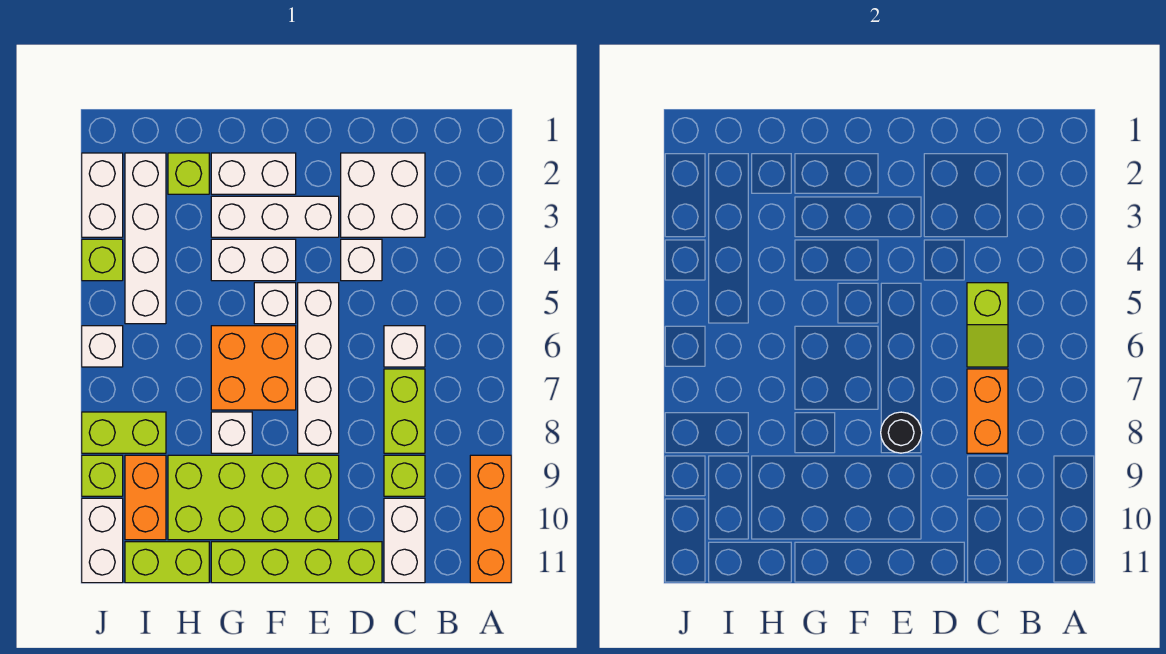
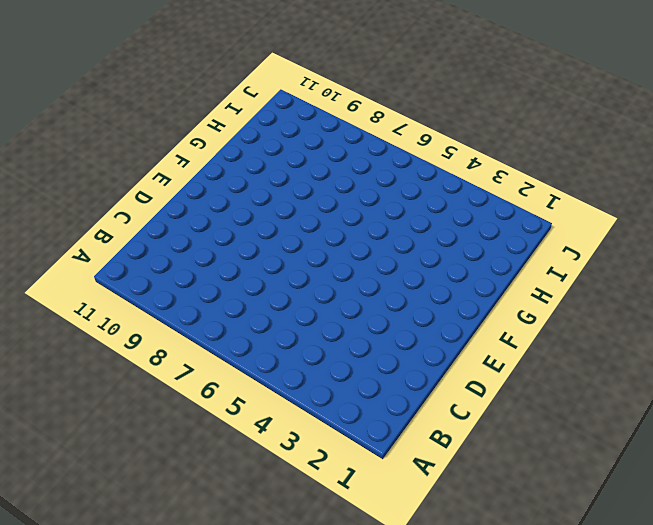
none -> orange brick A9:A11 level 1
none -> white brick C2:D3 level 1
none -> white brick C6 level 1

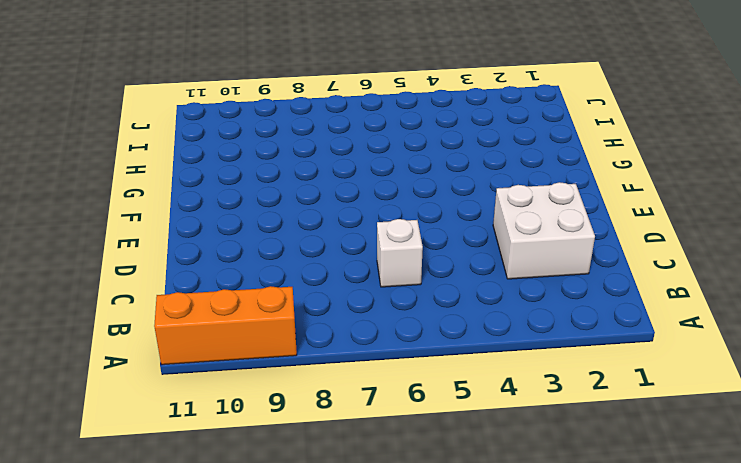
none -> lime brick C7:C8 level 1
none -> lime brick C9 level 1
none -> white brick C10:C11 level 1

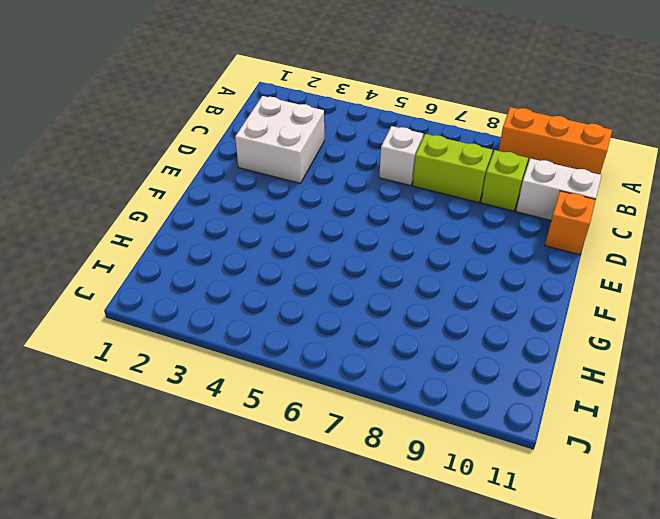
orange brick D11 level 1 -> lime brick D11:G11 level 1
none -> white brick D4 level 1
none -> white brick E3:G3 level 1
none -> white brick E5:E8 level 1

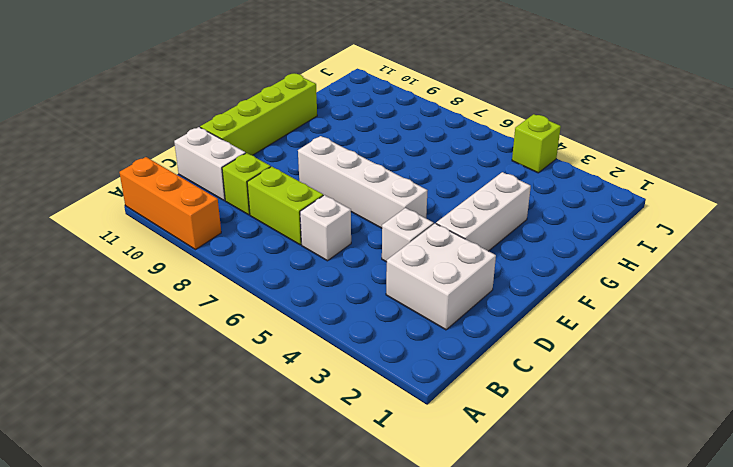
none -> lime brick E9:H10 level 1
none -> white brick F2:G2 level 1
none -> white brick F4:G4 level 1

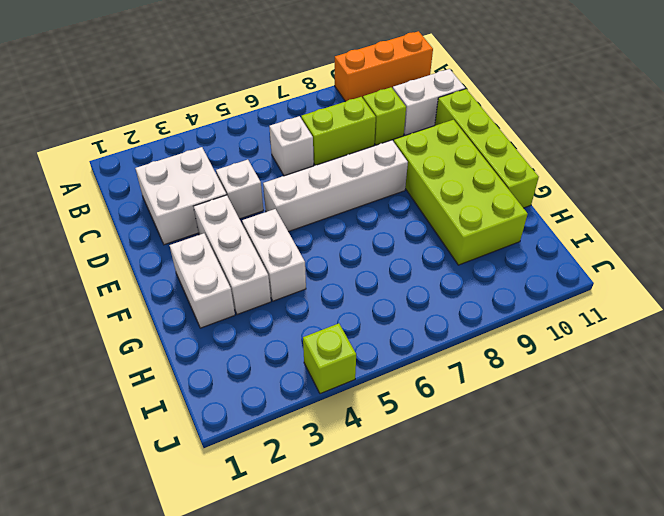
none -> white brick F5 level 1
none -> orange brick F6:G7 level 1
none -> white brick G8 level 1

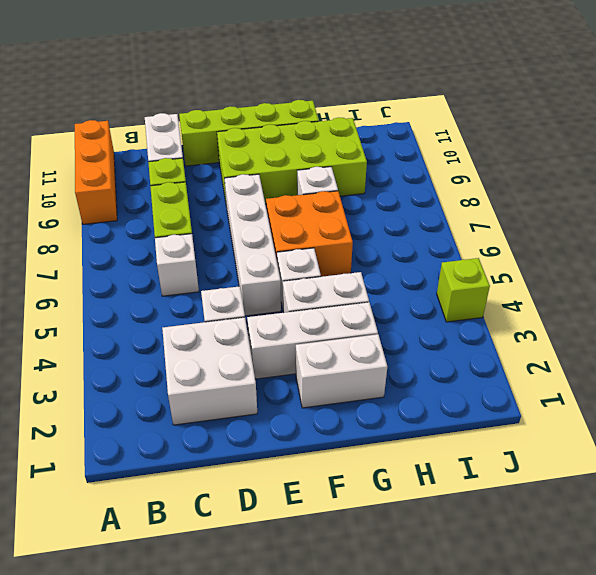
none -> lime brick H2 level 1
none -> lime brick H11:I11 level 1
none -> white brick I2:I5 level 1

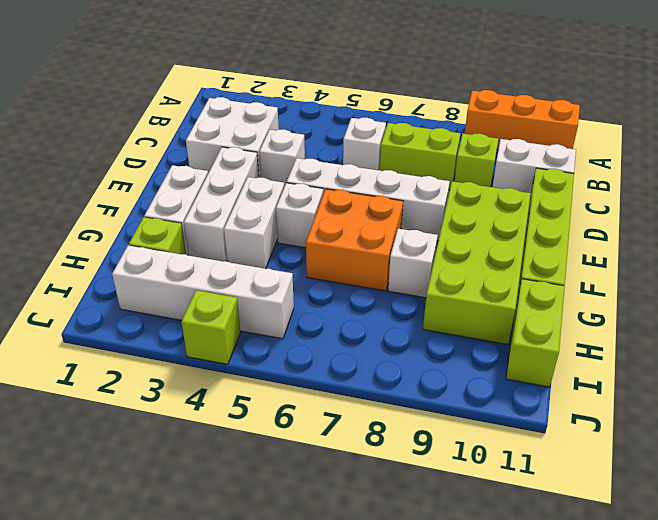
none -> lime brick I8:J8 level 1
none -> orange brick I9:I10 level 1
none -> white brick J2:J3 level 1

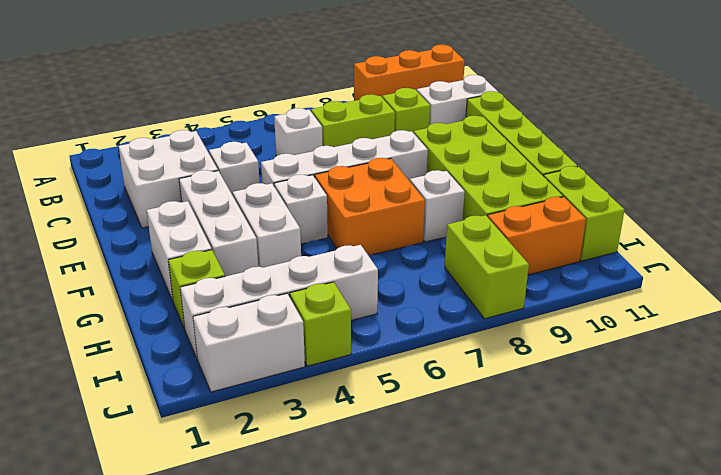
none -> white brick J6 level 1
none -> lime brick J9 level 1
none -> white brick J10:J11 level 1

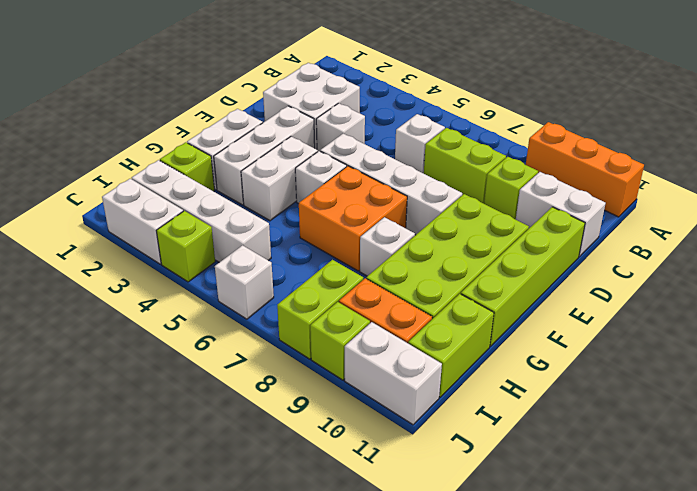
none -> lime slope C5:C6 level 2 top 5
none -> orange brick C7:C8 level 2
none -> black round brick E8 level 2

